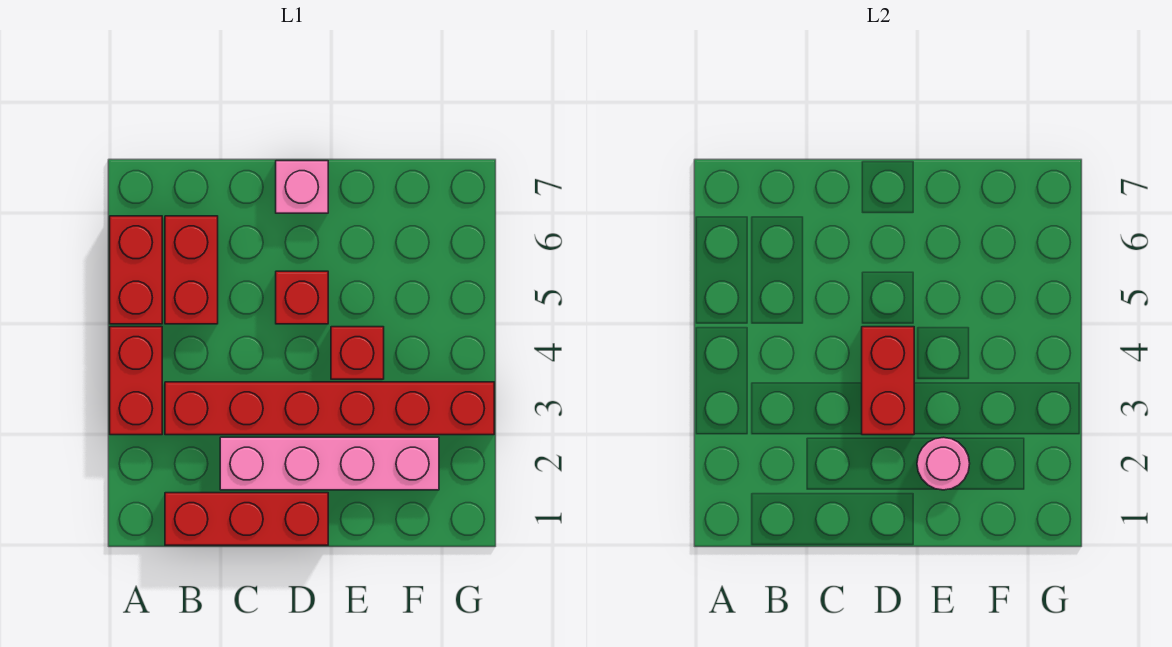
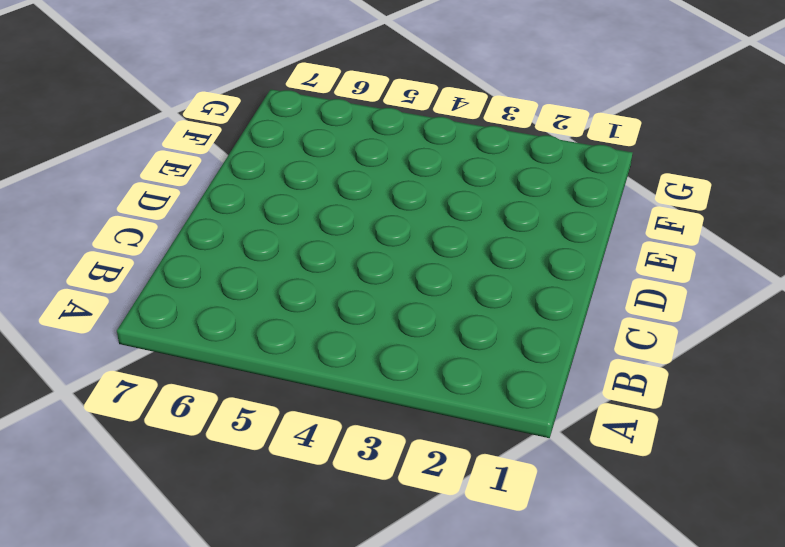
none -> red brick A3:A4 level 1
none -> red brick A5:A6 level 1

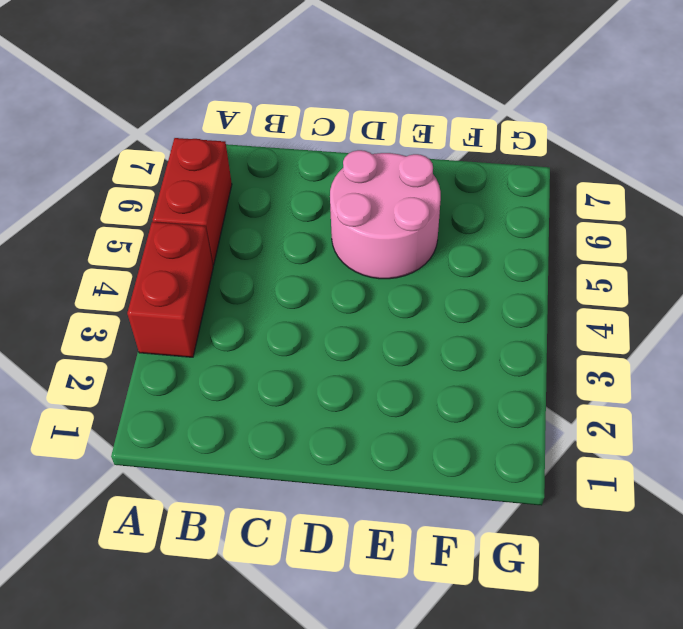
pink round brick D5:E6 level 1 -> red brick D5 level 1
none -> red brick B1:D1 level 1
none -> red brick B3:G3 level 1

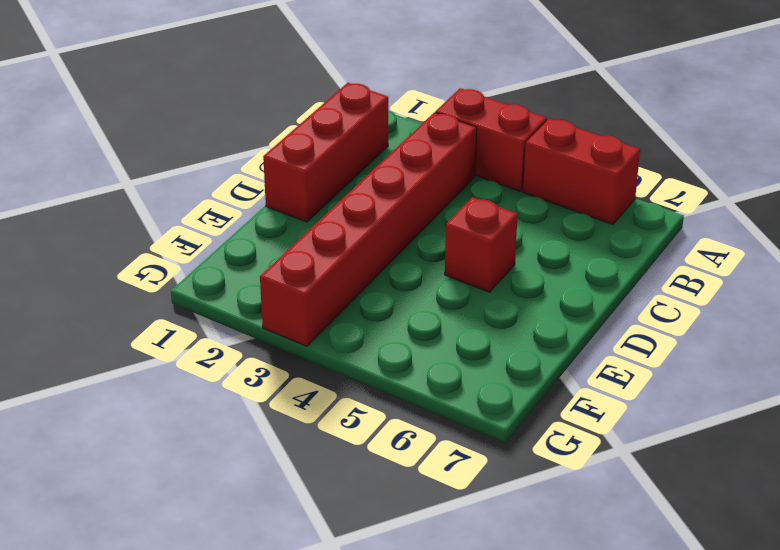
none -> red brick B5:B6 level 1
none -> pink brick C2:F2 level 1

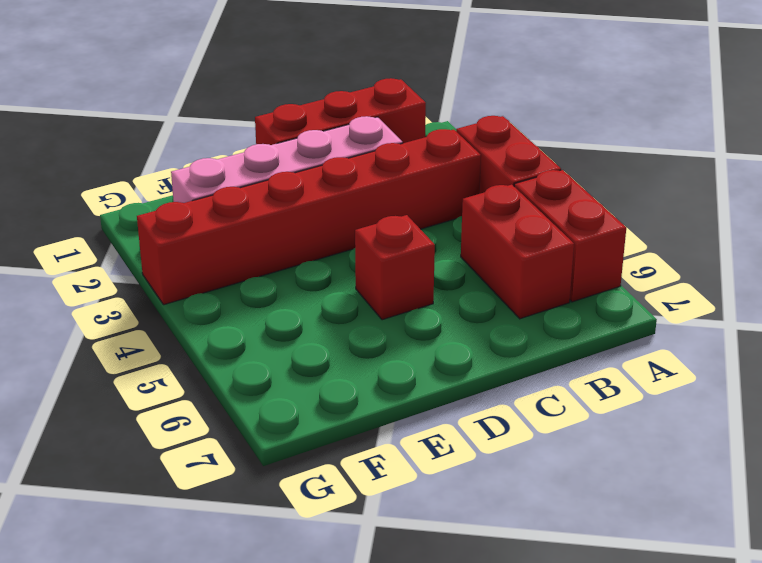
none -> pink brick D7 level 1
none -> red brick E4 level 1

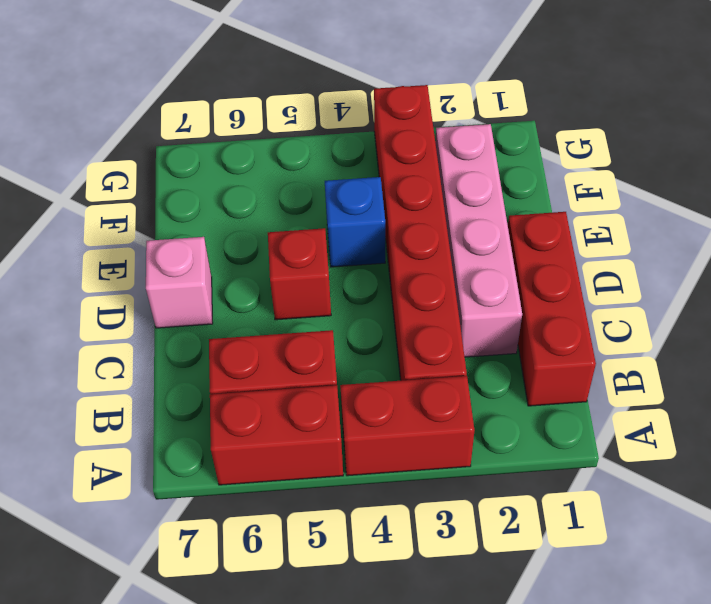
blue brick E4 level 1 -> red brick E4 level 1
none -> red brick D3:D4 level 2
none -> pink round brick E2 level 2

